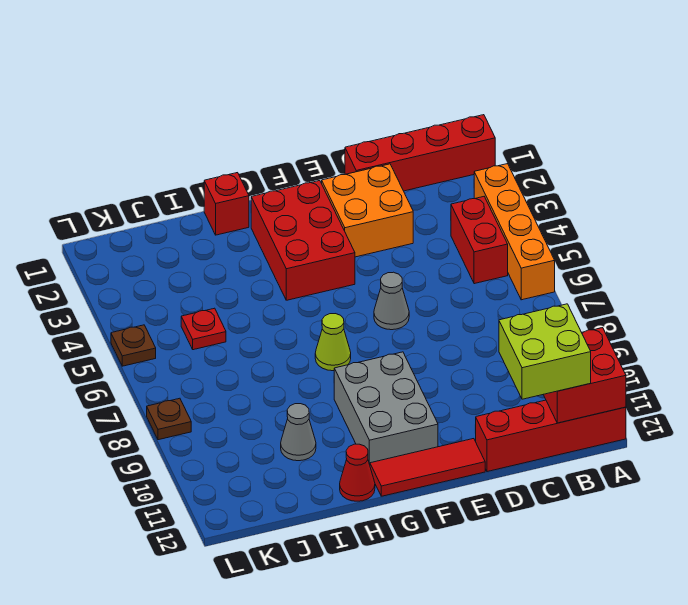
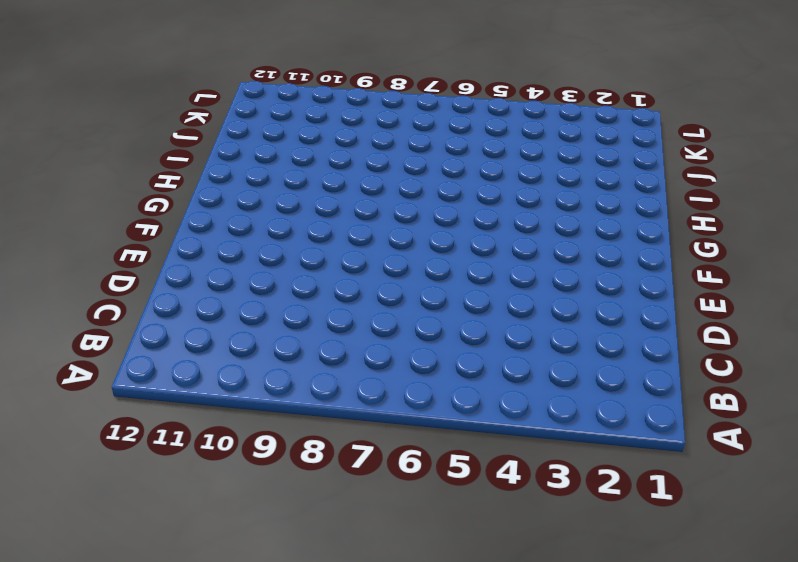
none -> red brick A1:D1 level 1
none -> orange brick A3:A6 level 1
none -> red brick A12:D12 level 1

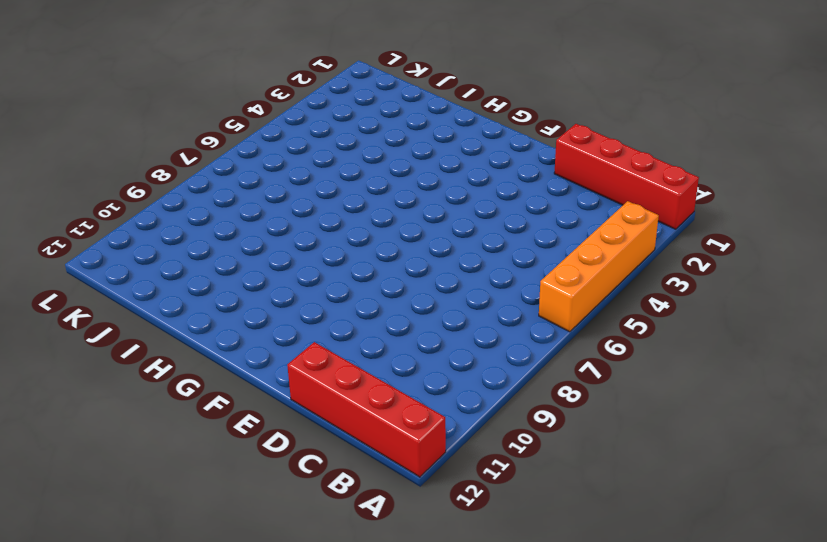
none -> red brick B4:B5 level 1
none -> orange brick D2:E3 level 1
none -> grey cone E6 level 1

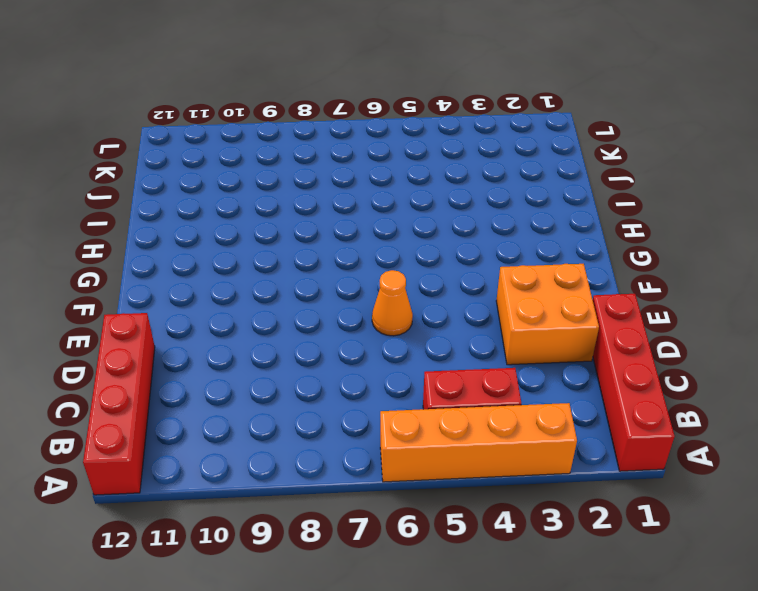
orange cone E6 level 1 -> grey cone E6 level 1
none -> red tile E12:G12 level 1
none -> red brick F2:G4 level 1
none -> grey brick F9:G11 level 1

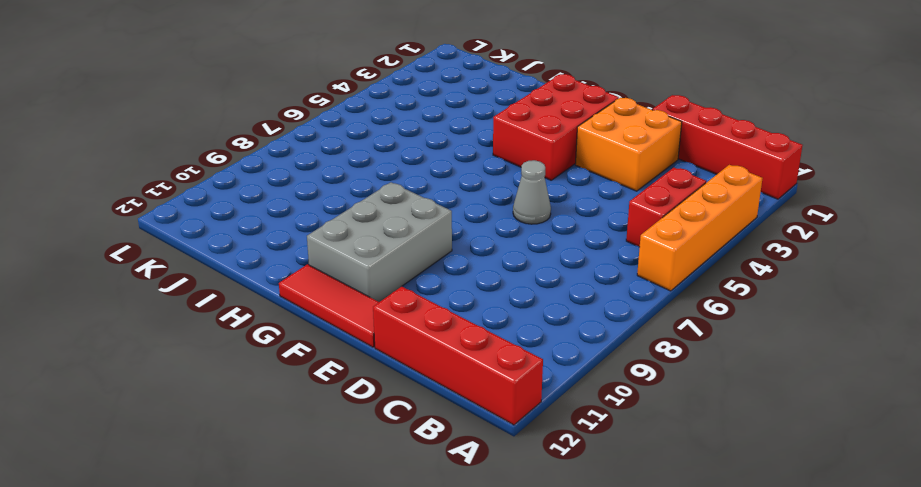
none -> lime cone G7 level 1
none -> red brick H1 level 1
none -> red cone H12 level 1

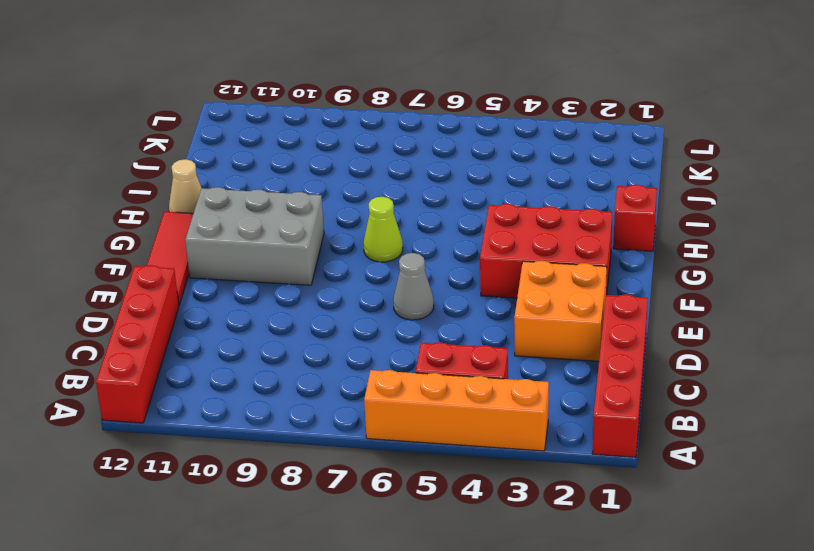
tan cone H12 level 1 -> red cone H12 level 1
none -> grey cone I10 level 1
none -> red plate J5 level 1
none -> brown plate L5 level 1

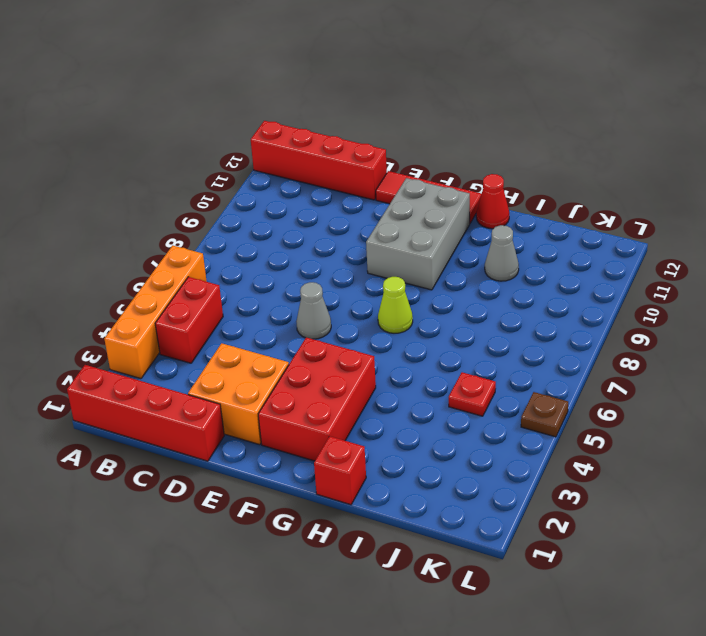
none -> brown plate L8 level 1
none -> red brick A11:B12 level 2
none -> lime brick B11:C12 level 3

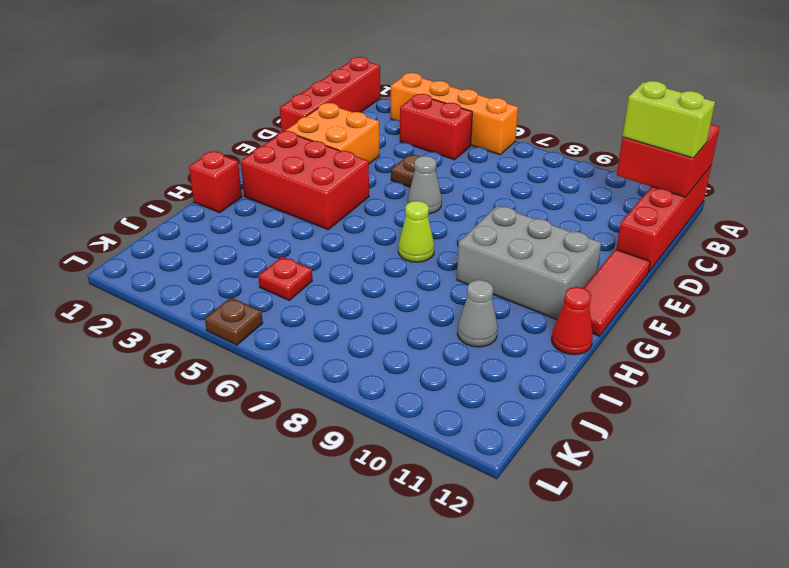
lime brick B11:B12 level 3 -> lime brick B11:C12 level 3
brown plate D5 level 1 -> brown plate L8 level 1

